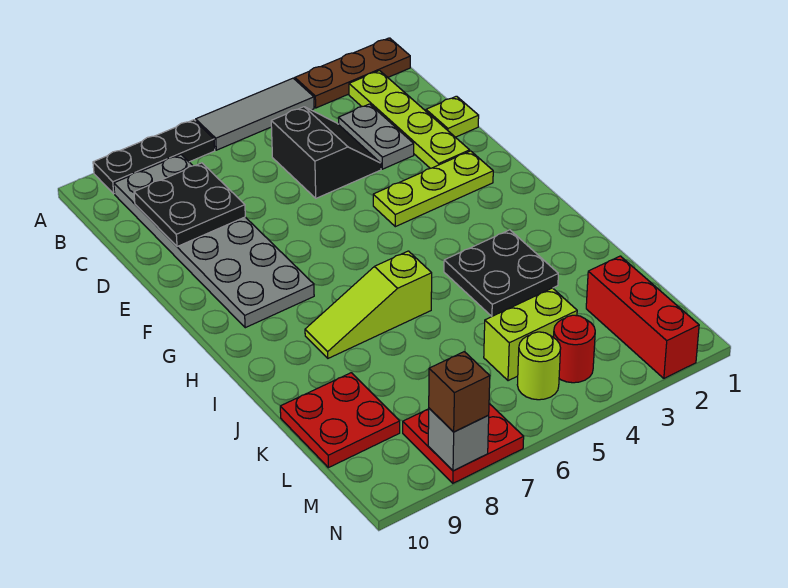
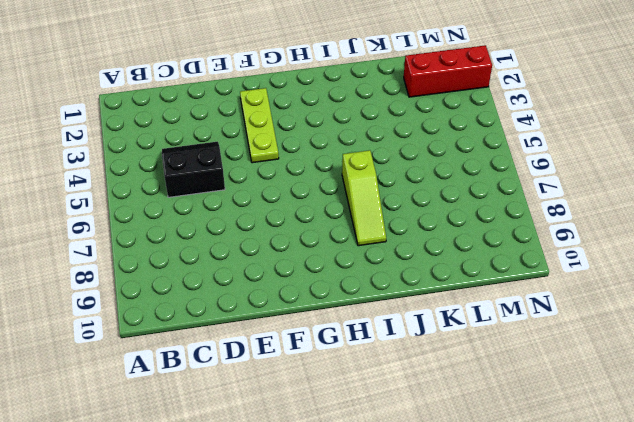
none -> brown plate A1:A3 level 1
none -> grey tile A4:A6 level 1
none -> black plate A7:A9 level 1

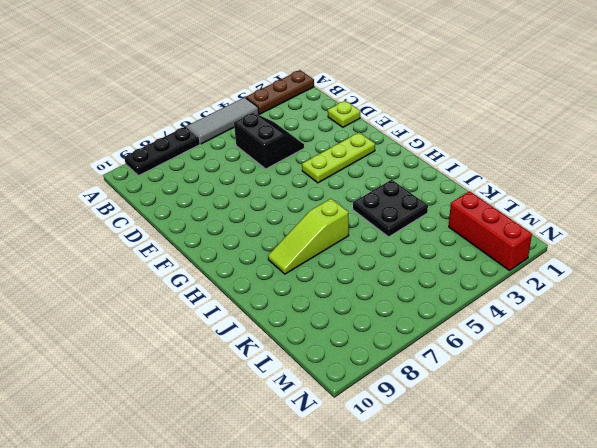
none -> lime plate B2:E2 level 1
none -> grey plate B8:G9 level 1
none -> grey plate C3:D3 level 1

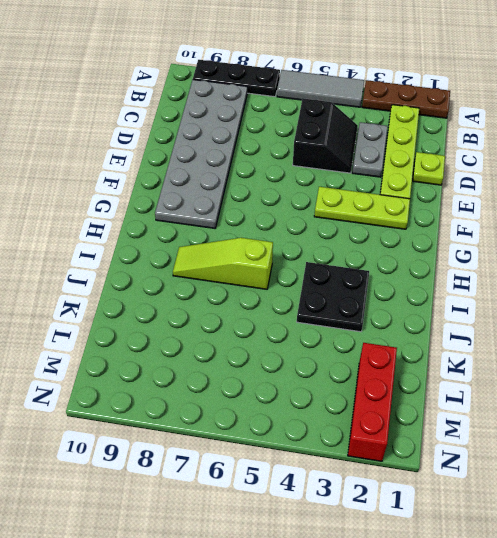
none -> red plate K9:L10 level 1
none -> lime brick L4:L5 level 1
none -> red round brick M4 level 1

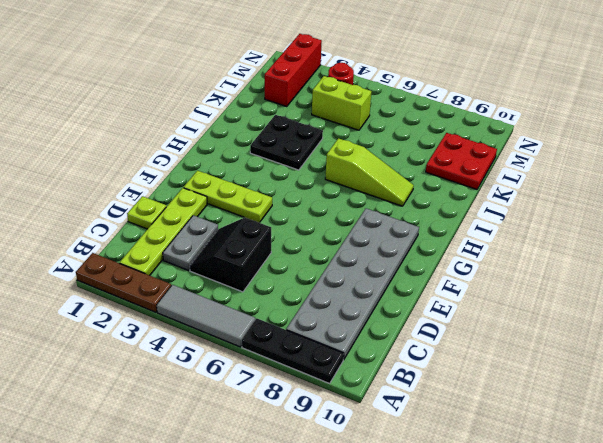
none -> lime round brick M5 level 1
none -> red plate M7:N8 level 1
none -> black plate C8:D9 level 2

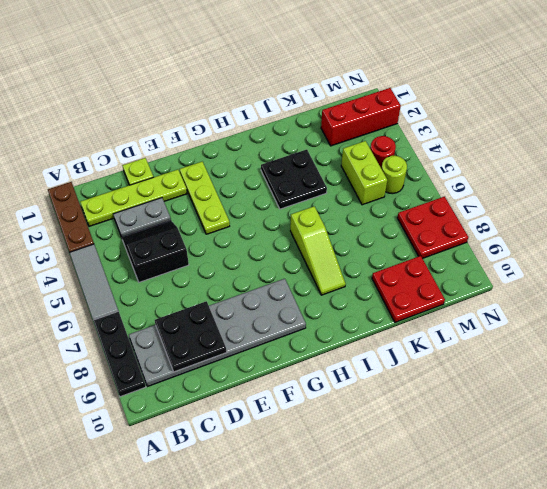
none -> grey brick N8 level 2
none -> brown brick N8 level 3

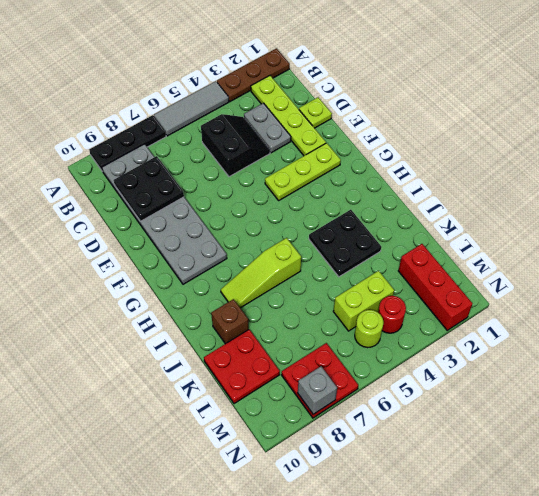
brown brick J9 level 1 -> brown brick N8 level 3

